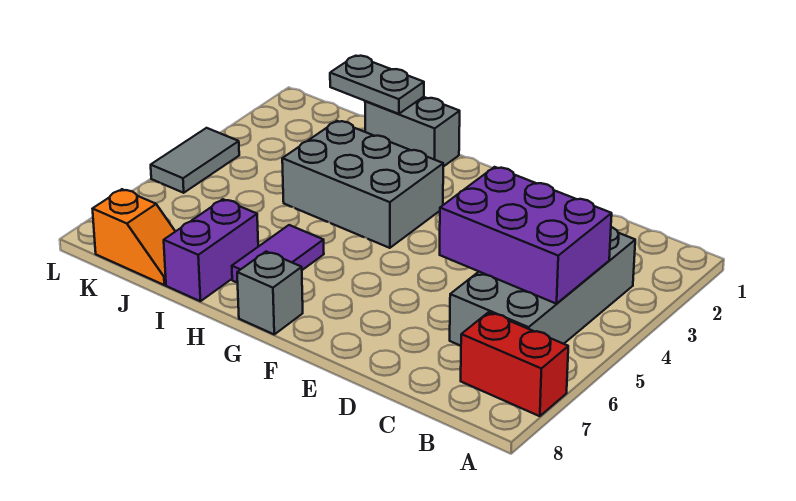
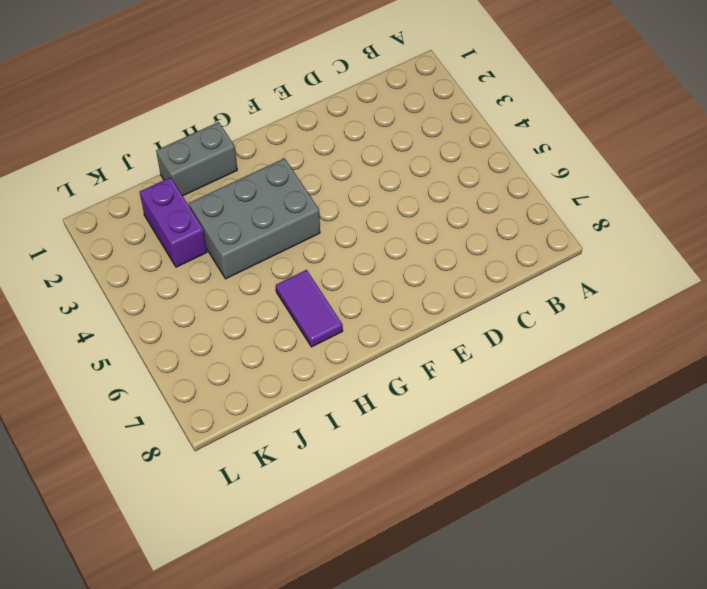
purple brick J2:J3 level 1 -> purple brick I7:I8 level 1
none -> red brick A7:B7 level 1
none -> grey brick B3:C6 level 1

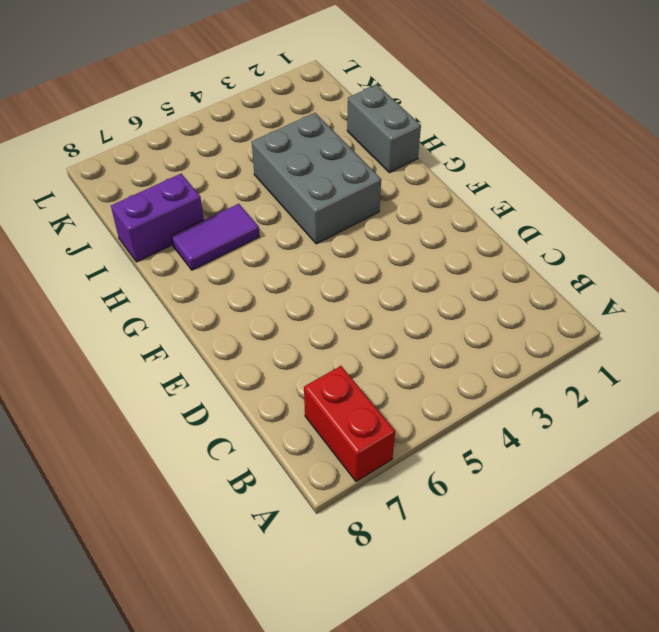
none -> grey brick B3:C6 level 1
none -> grey brick G8 level 1

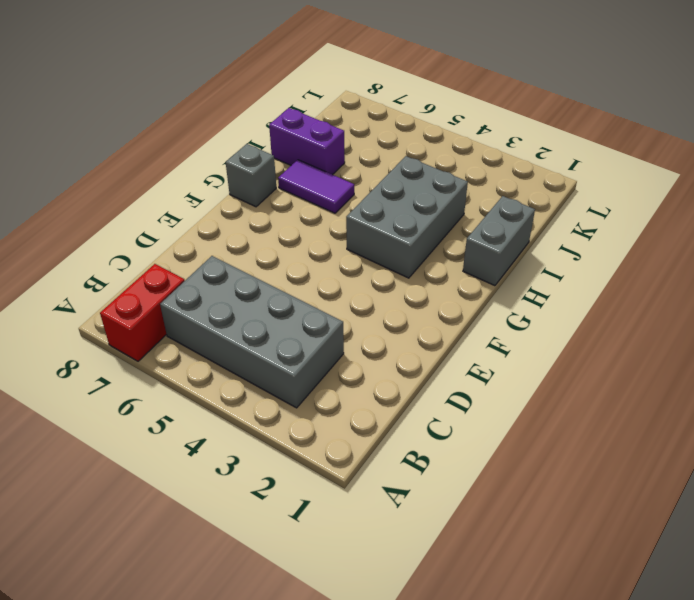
none -> orange slope J8:K8 level 1 top K
none -> grey tile L4:L5 level 1

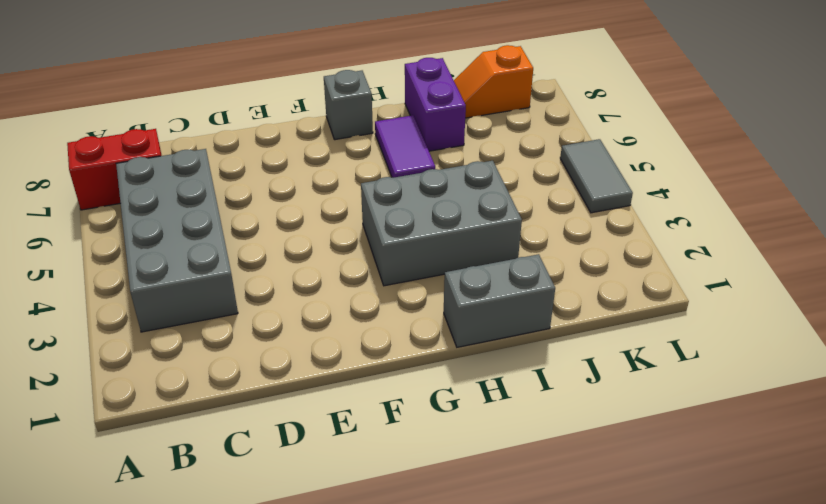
none -> purple brick B4:D5 level 2
none -> grey plate I1:J1 level 2

